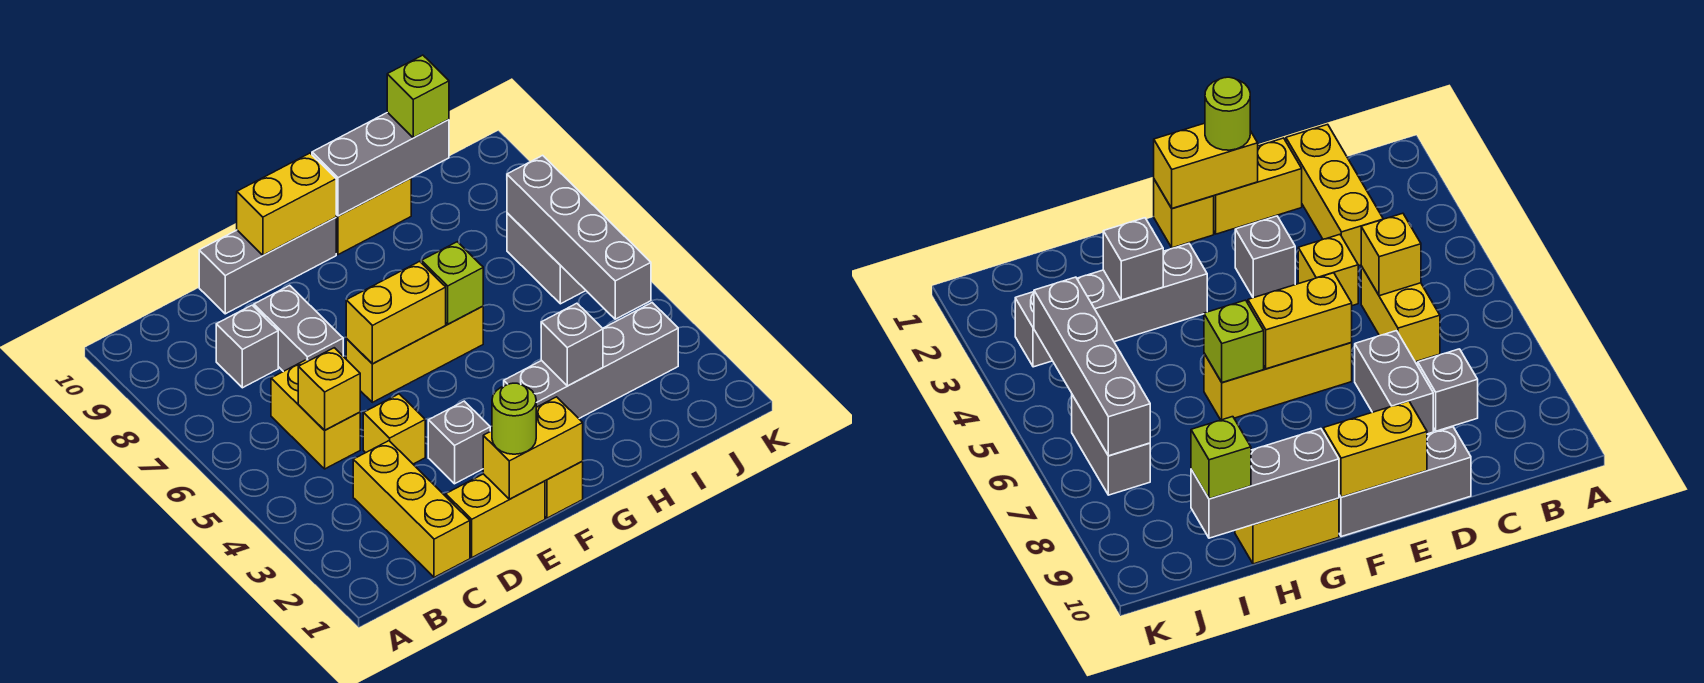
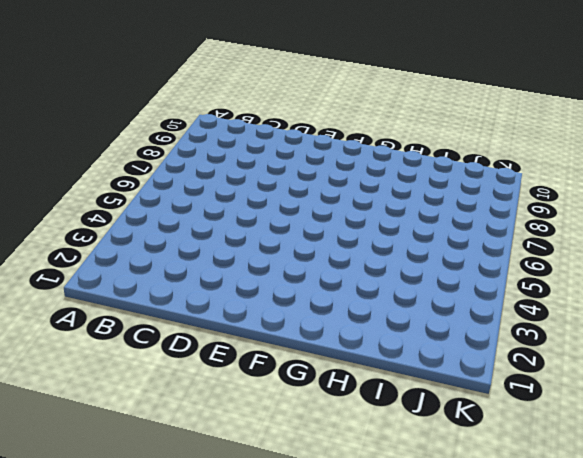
none -> yellow brick C1:C3 level 1
none -> yellow brick C5:C6 level 1
none -> grey brick C8 level 1

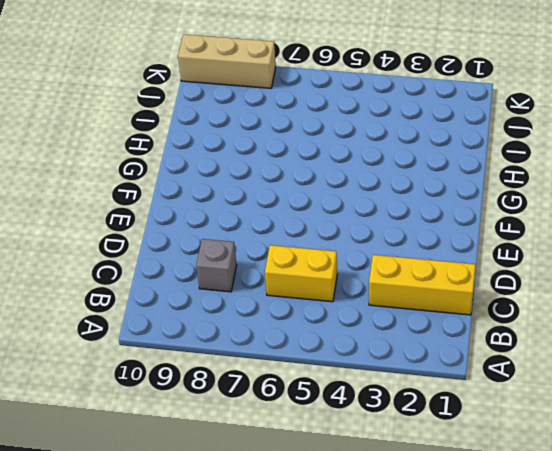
tan brick K8:K10 level 1 -> none
none -> yellow brick D1:E1 level 1
none -> yellow brick D4 level 1
none -> grey brick D7:D8 level 1

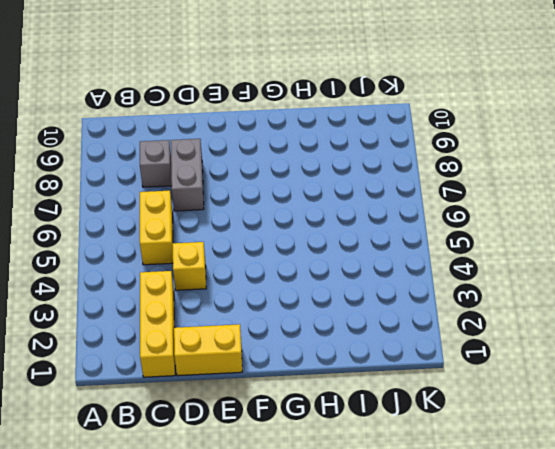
none -> grey brick D10:F10 level 1
none -> grey brick E3 level 1
none -> yellow brick E6:G6 level 1

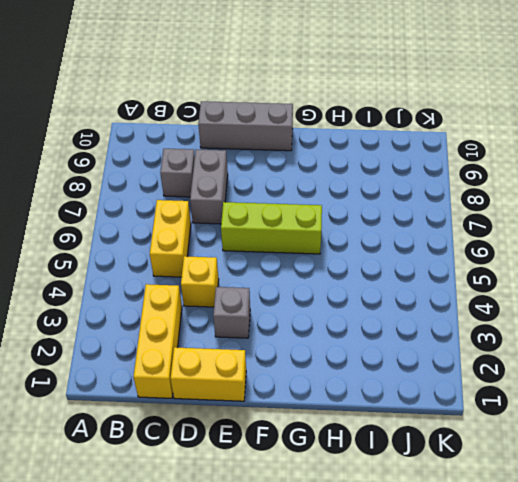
lime brick E6:G6 level 1 -> yellow brick E6:G6 level 1
none -> yellow brick F1 level 1
none -> grey brick G3:J3 level 1
none -> yellow brick G10:H10 level 1

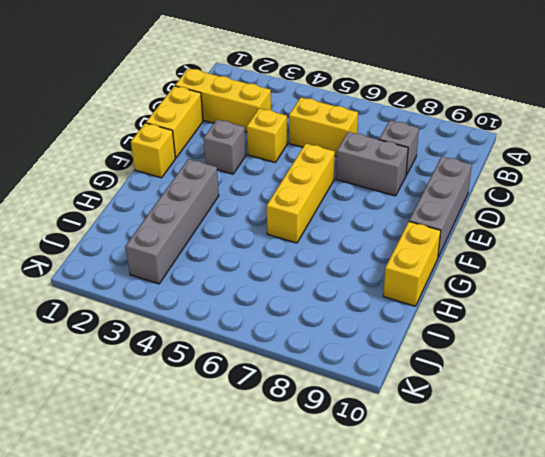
none -> grey brick J6:J7 level 1
none -> yellow brick C5 level 2
none -> yellow brick E1:F1 level 2

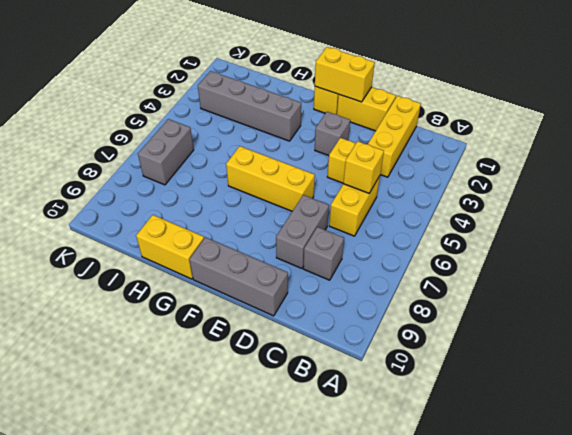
none -> yellow brick E6:F6 level 2
none -> yellow brick E10:F10 level 2
none -> lime brick G6 level 2

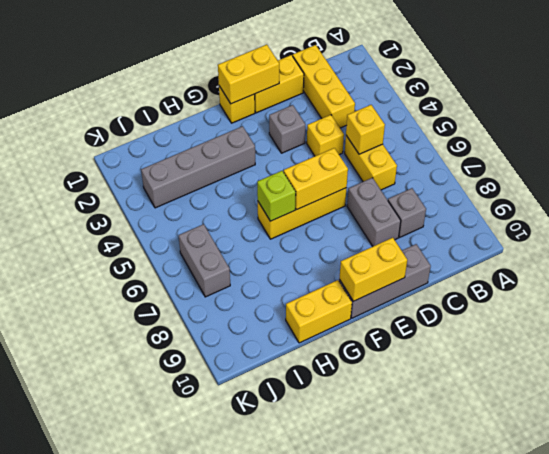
none -> grey brick G10:I10 level 2
none -> grey brick H3 level 2
none -> grey brick J4:J7 level 2

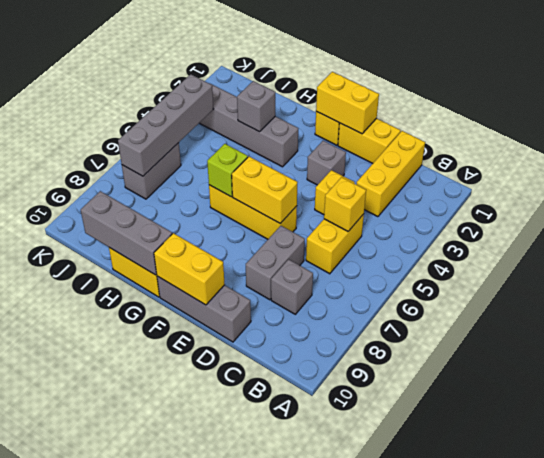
none -> lime round brick E1 level 3
none -> lime brick I10 level 3

